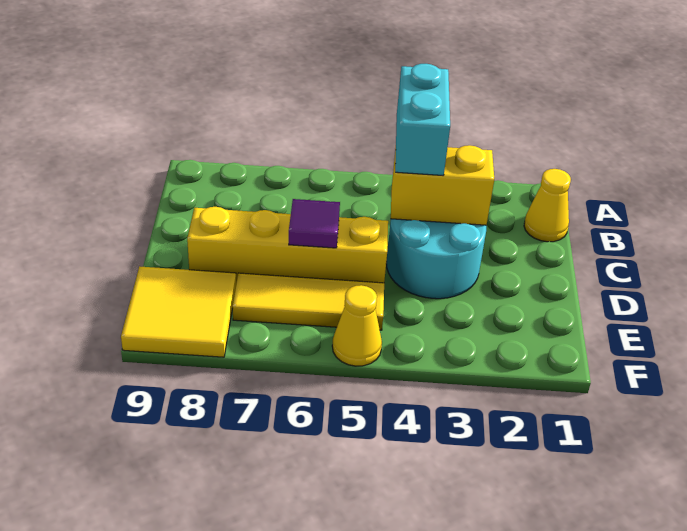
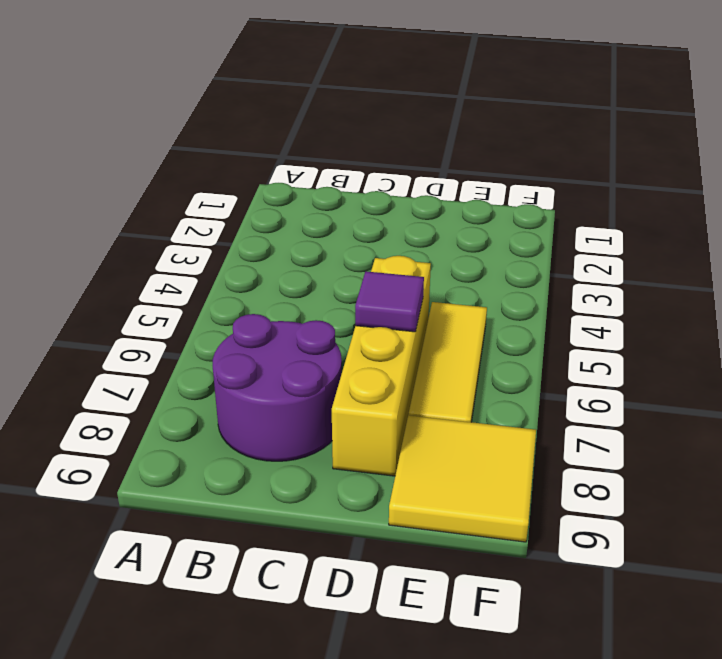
purple round brick B7:C8 level 1 -> none
none -> yellow cone B1 level 1
none -> cyan round brick C3:D4 level 1

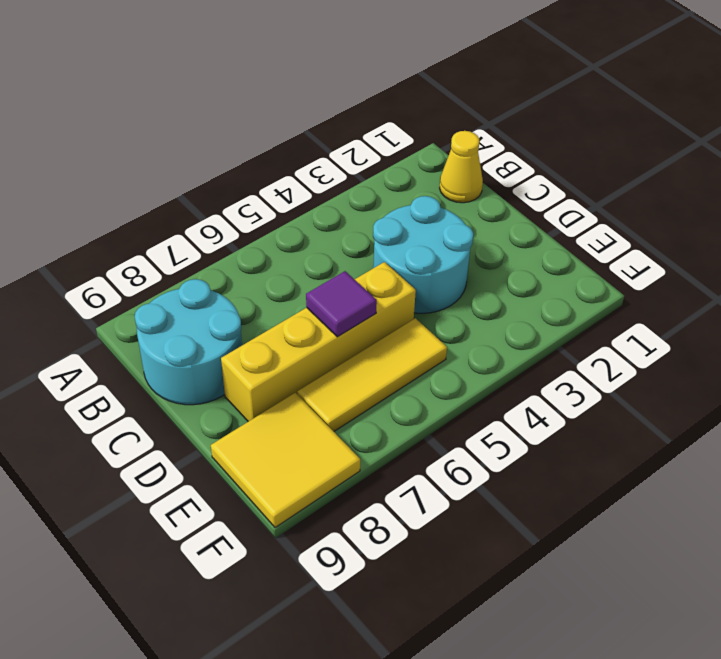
cyan round brick B8:C9 level 1 -> none
none -> yellow cone F5 level 1
none -> yellow brick C3:C4 level 2

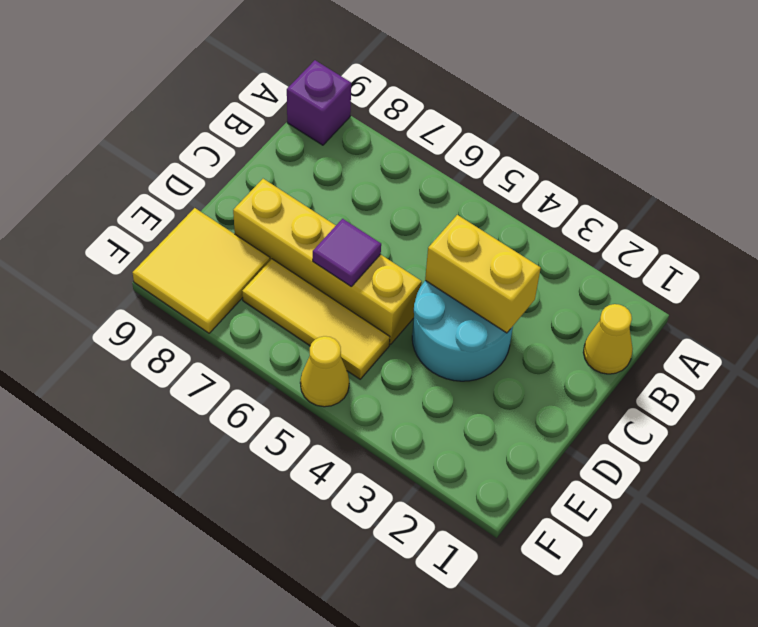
purple brick A9 level 1 -> none
none -> cyan brick B4:C4 level 3

